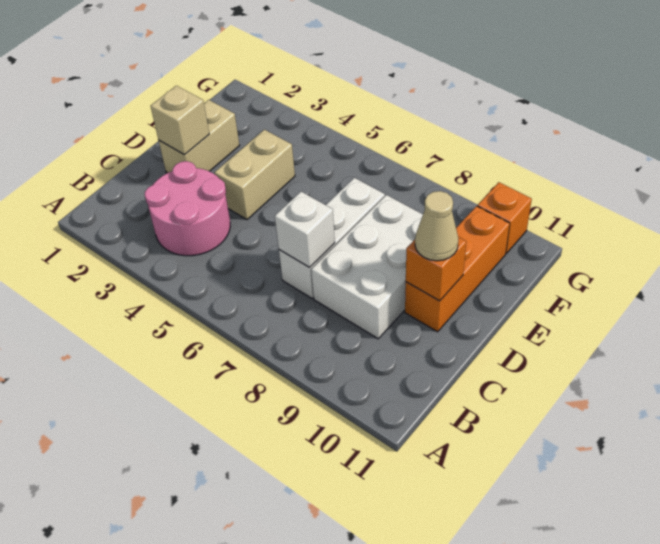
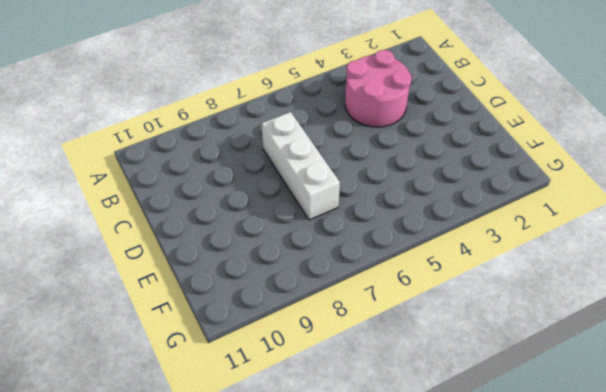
none -> white brick C8:E9 level 1
none -> tan brick D2:E2 level 1

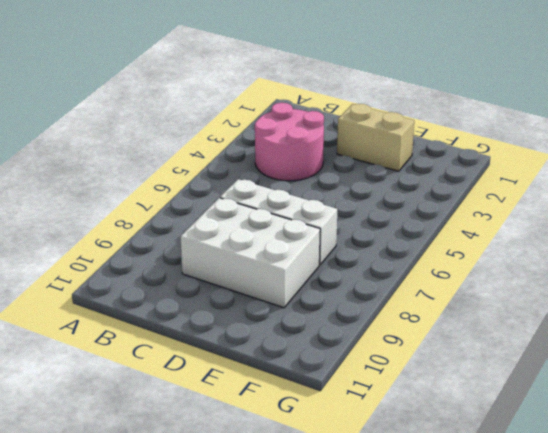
none -> tan brick D4:E4 level 1
none -> orange brick D10:F10 level 1

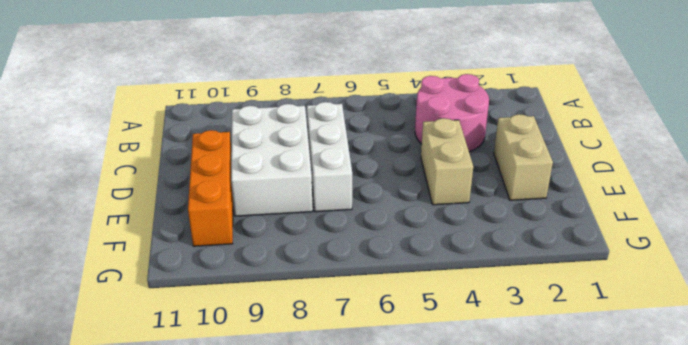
none -> orange brick G10 level 1
none -> white brick C7 level 2

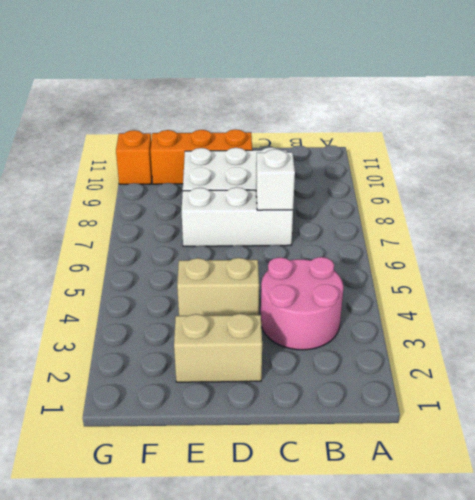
none -> tan brick D2 level 2
none -> orange brick D10 level 2

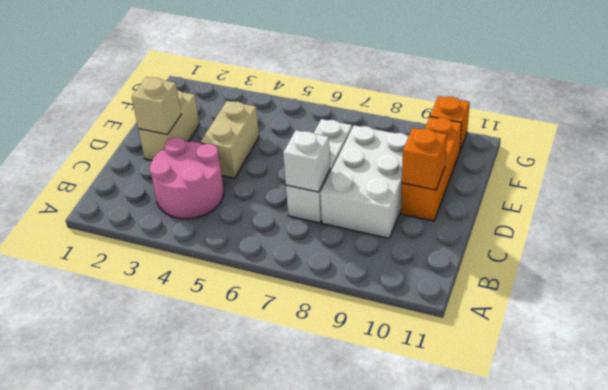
none -> tan cone D10 level 3

